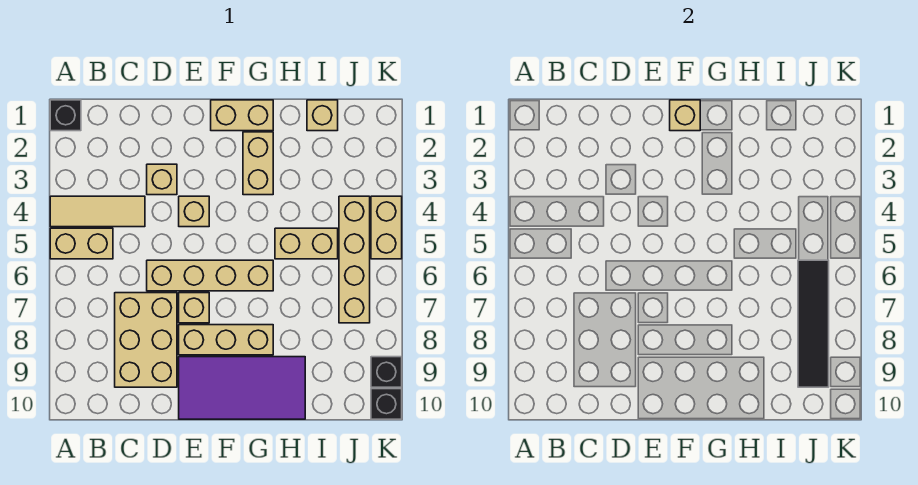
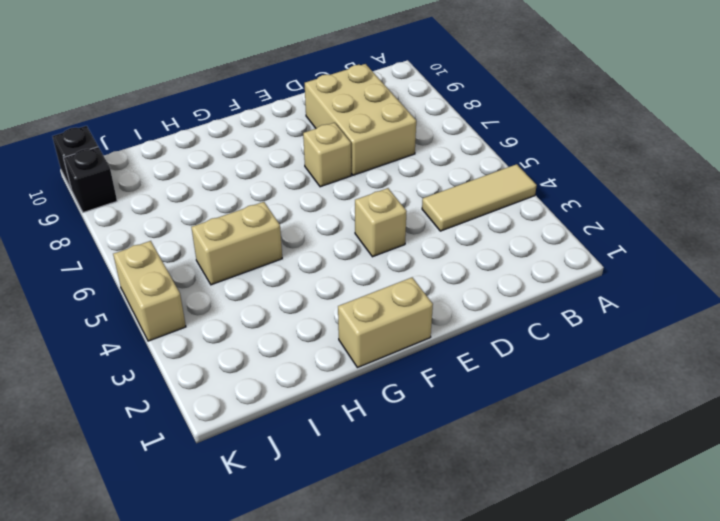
none -> black brick A1 level 1
none -> tan brick A5:B5 level 1
none -> tan brick D3 level 1

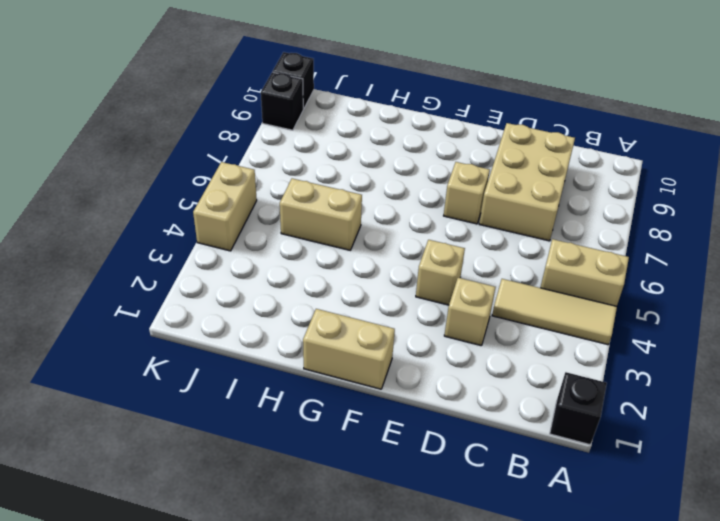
none -> tan brick D6:G6 level 1
none -> tan brick E8:G8 level 1
none -> purple tile E9:H10 level 1

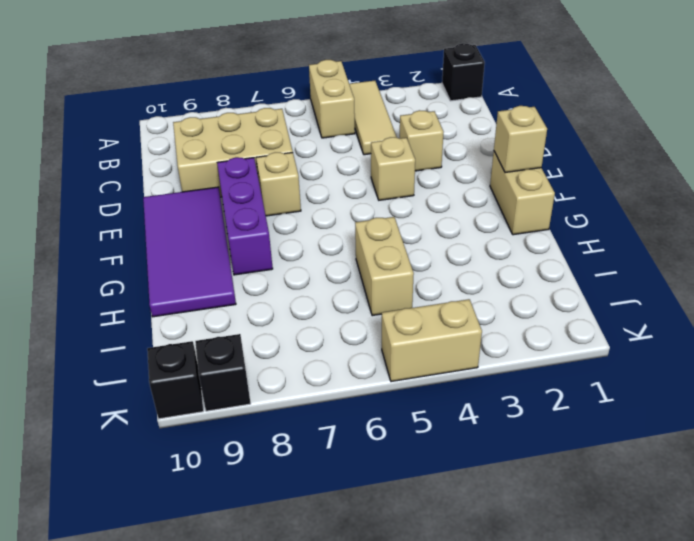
purple brick E8:G8 level 1 -> tan brick E8:G8 level 1
none -> tan brick D6:G6 level 1
none -> tan brick G2:G3 level 1
none -> tan brick I1 level 1

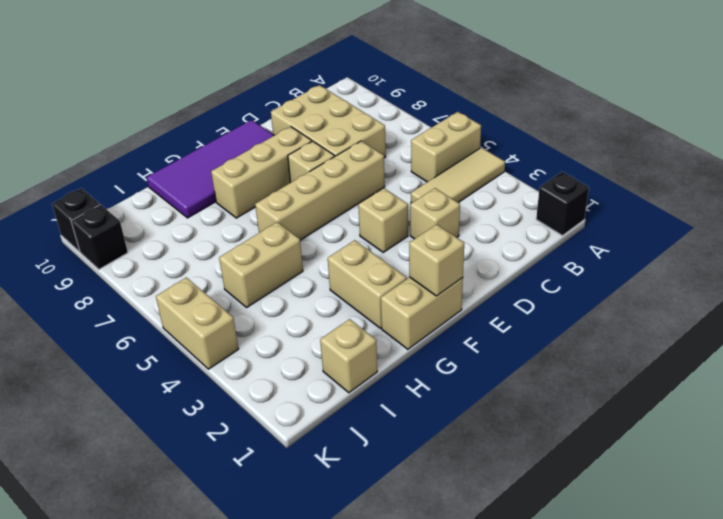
none -> tan brick J4:J7 level 1
none -> black tile J6:J9 level 2

